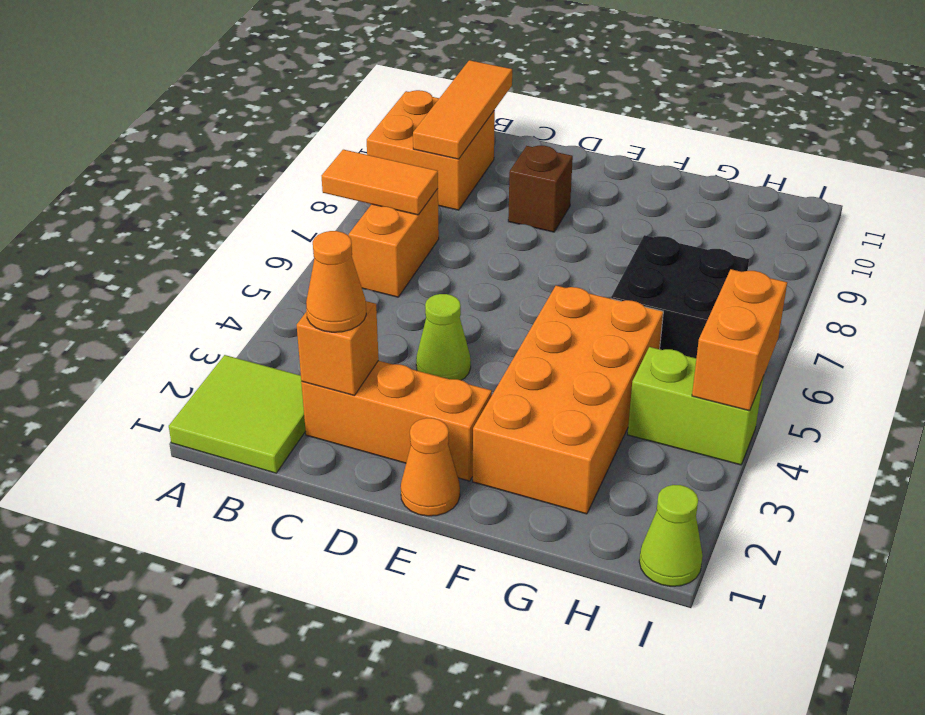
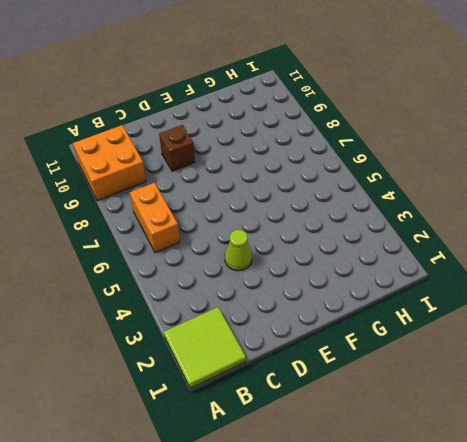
none -> orange brick C2:E2 level 1
none -> orange cone E1 level 1
none -> orange brick F2:G5 level 1

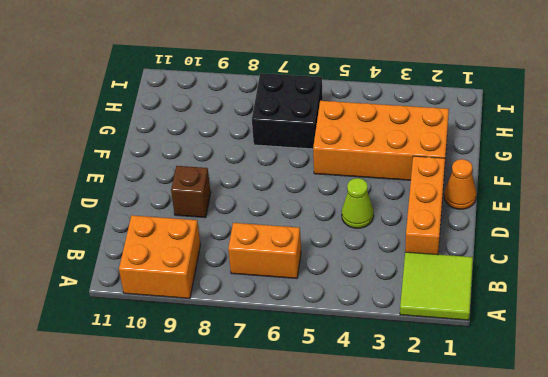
none -> lime brick H4:I4 level 1
none -> lime cone I1 level 1
none -> orange tile A7:B7 level 2

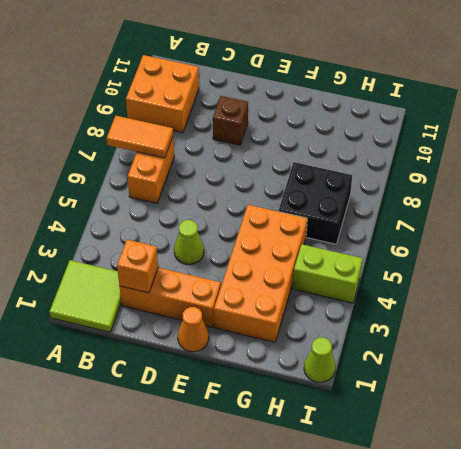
none -> orange tile B9:B11 level 2
none -> orange brick I4:I5 level 2
none -> orange cone C2 level 3

